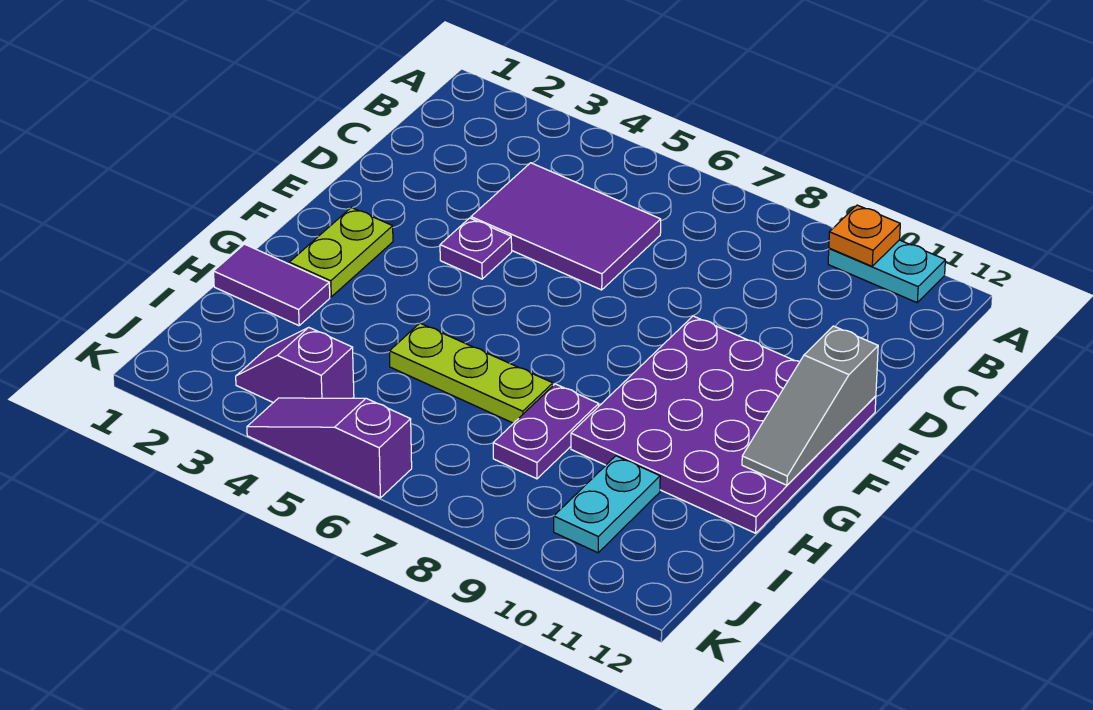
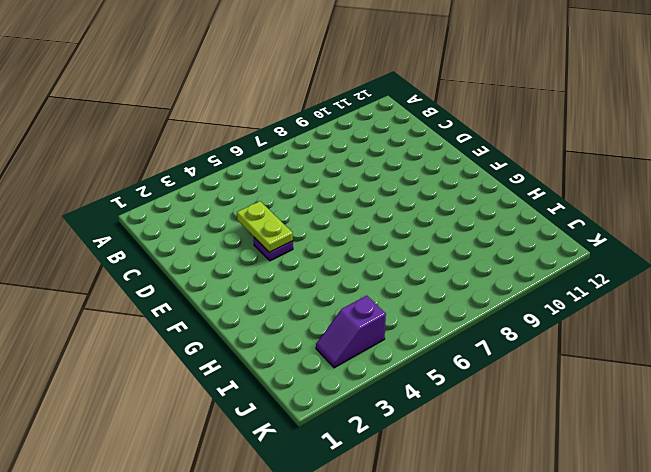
lime plate D4:E4 level 2 -> lime plate F2:G2 level 1
none -> cyan plate A10:A11 level 1
none -> purple tile C4:D6 level 1
none -> purple plate E9:H12 level 1

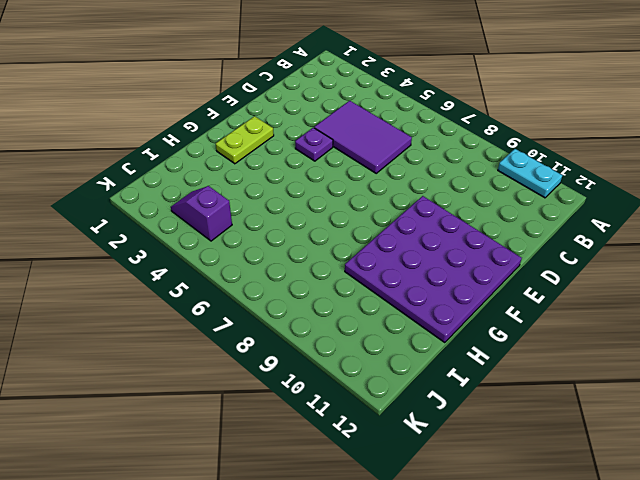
none -> purple tile H1:H2 level 1
none -> lime plate H5:H7 level 1
none -> purple plate H8:I8 level 1

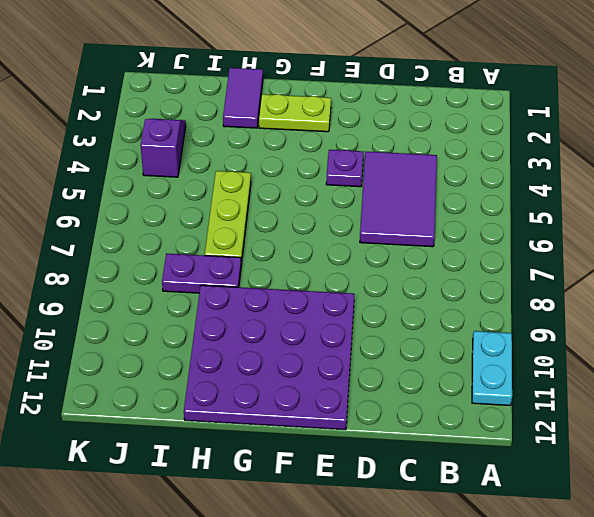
none -> cyan plate I10:J10 level 1
none -> purple slope K4:K6 level 1 top 6
none -> orange plate A10 level 2

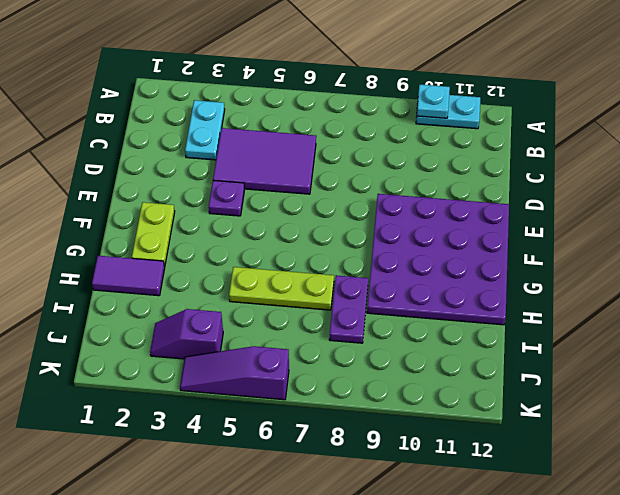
cyan plate A10 level 2 -> orange plate A10 level 2
cyan plate B3:C3 level 1 -> cyan plate I10:J10 level 1
none -> grey slope E12:G12 level 2 top E

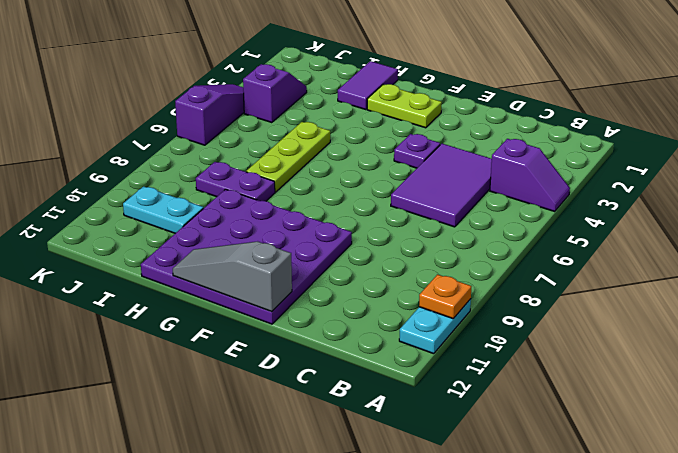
purple slope A4:B4 level 1 top B -> none

